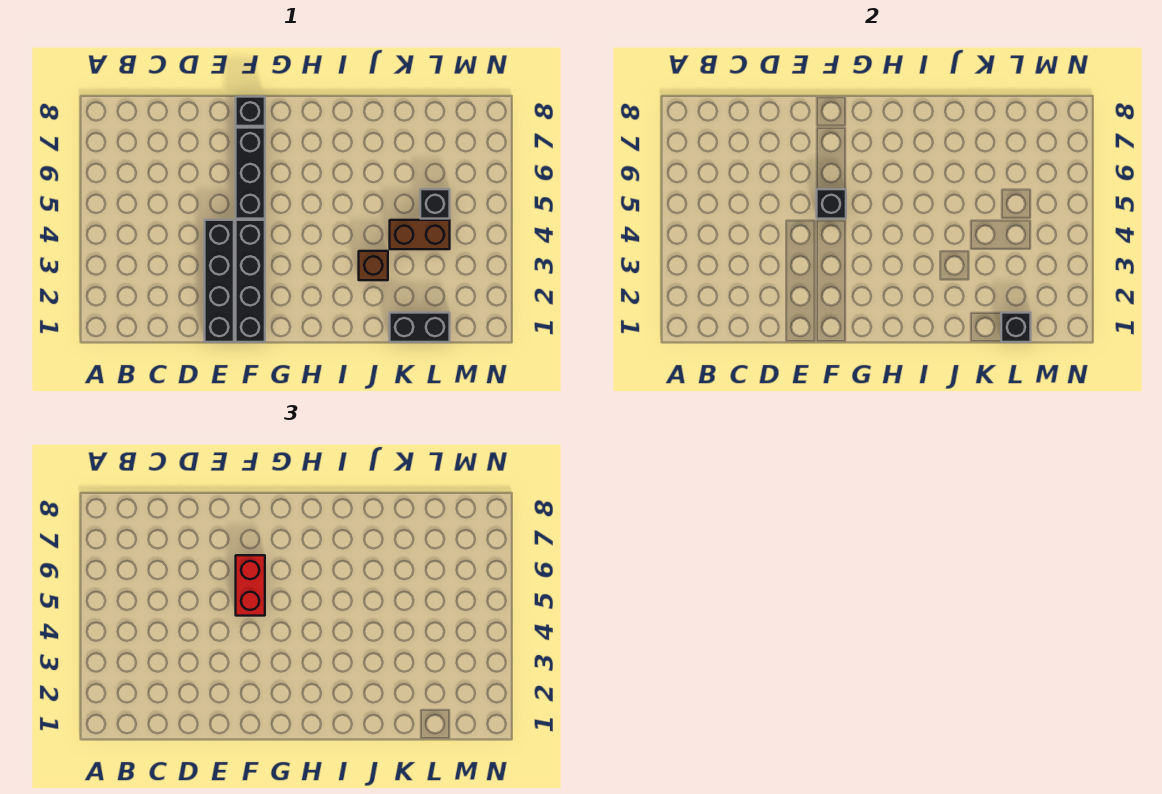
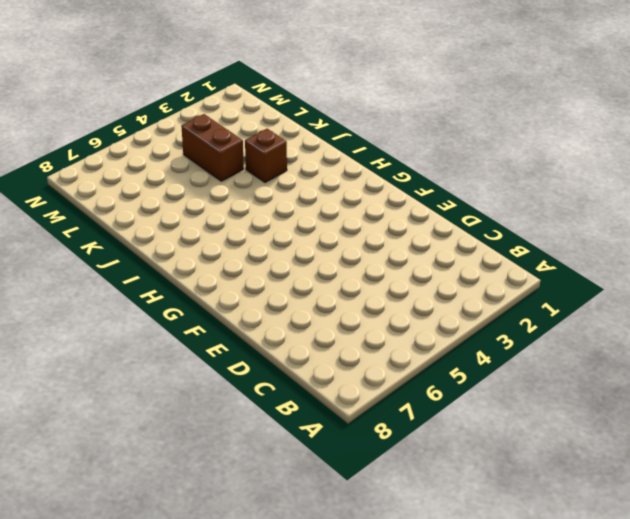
none -> black brick E1:E4 level 1
none -> black brick F1:F4 level 1

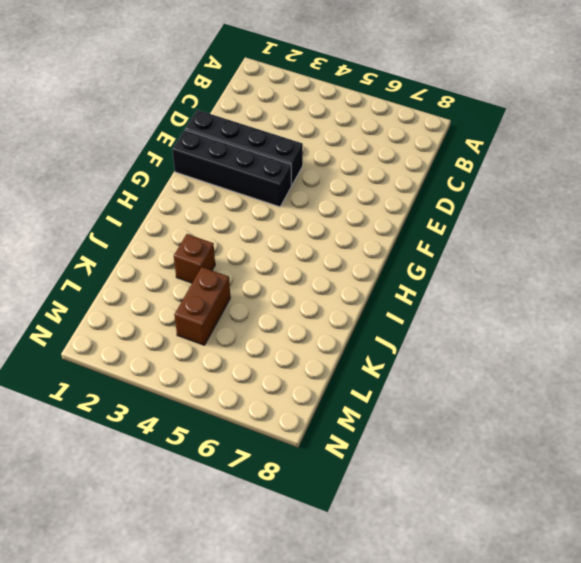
none -> black brick F5:F7 level 1
none -> black brick F8 level 1

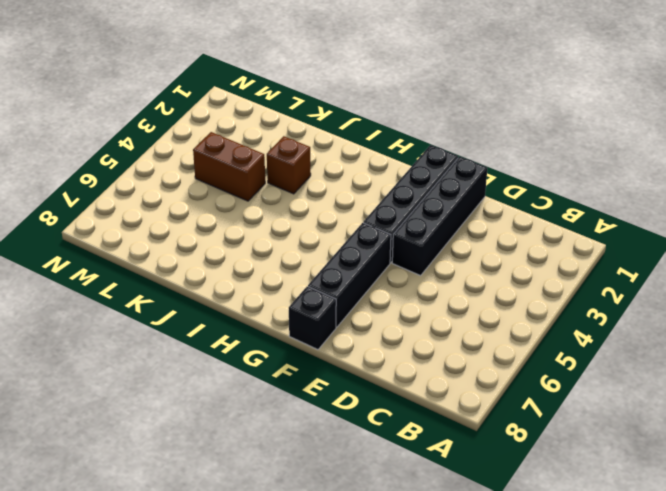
none -> black brick K1:L1 level 1
none -> black brick L5 level 1

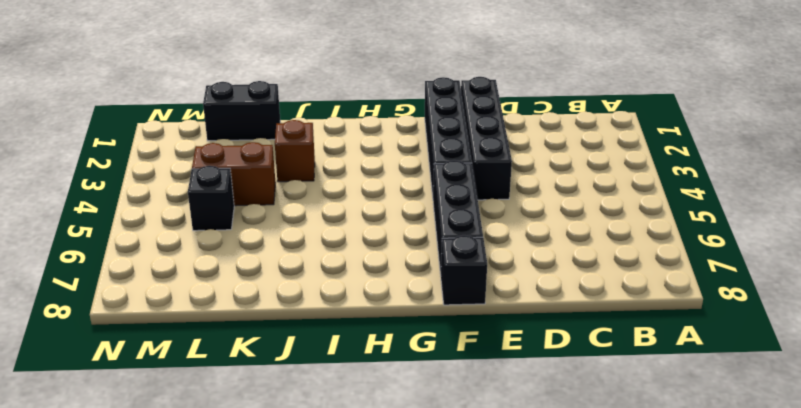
none -> black brick F5 level 2
none -> black brick L1 level 2

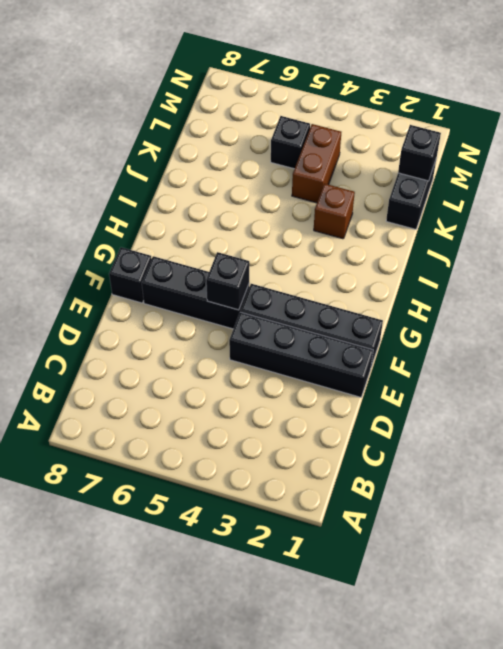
none -> red brick F5:F6 level 3

